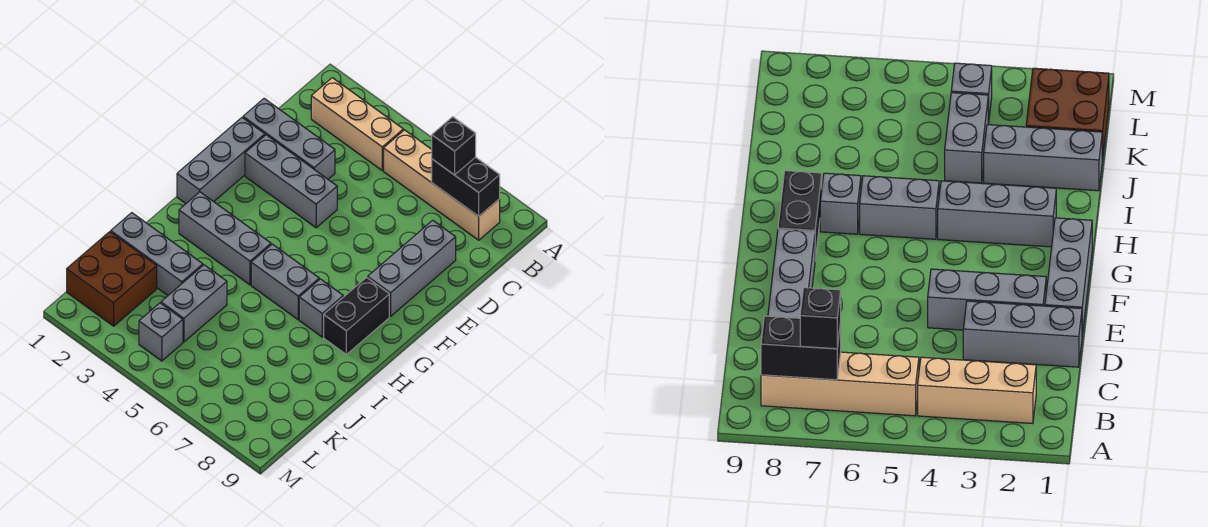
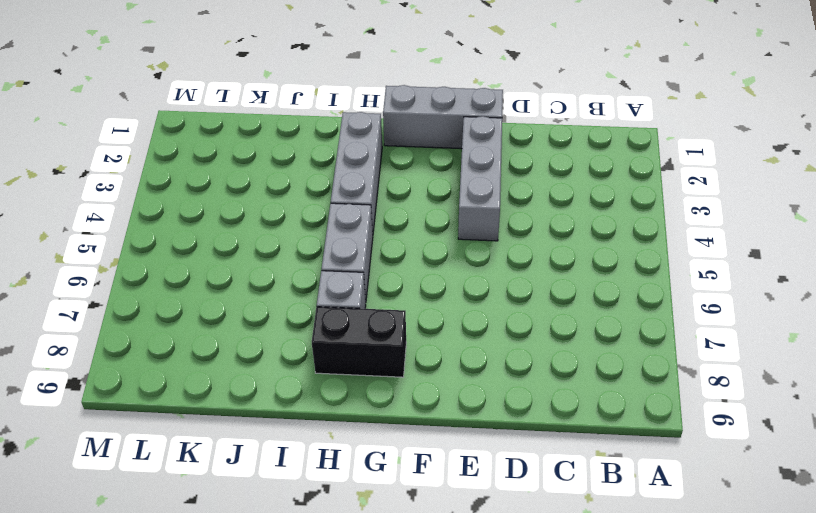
none -> tan brick B2:B4 level 1
none -> tan brick B5:B8 level 1
none -> grey brick D1:D3 level 1

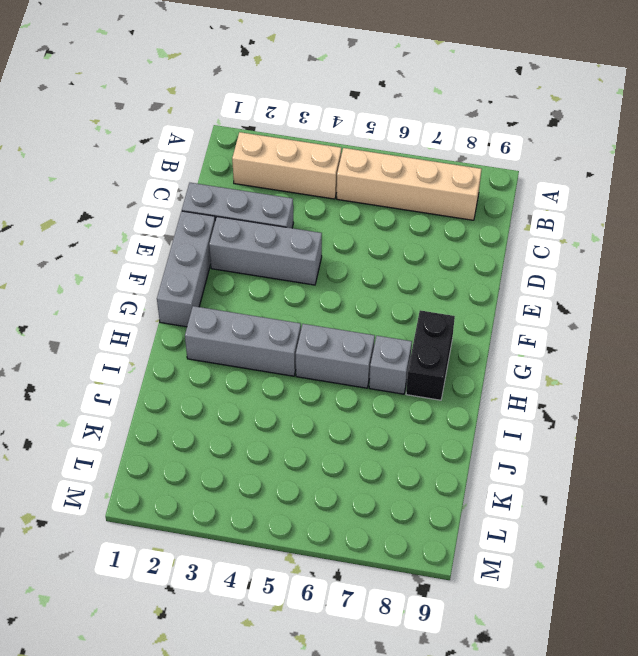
none -> grey brick D8:F8 level 1
none -> grey brick J1:J3 level 1
none -> grey brick J4:K4 level 1

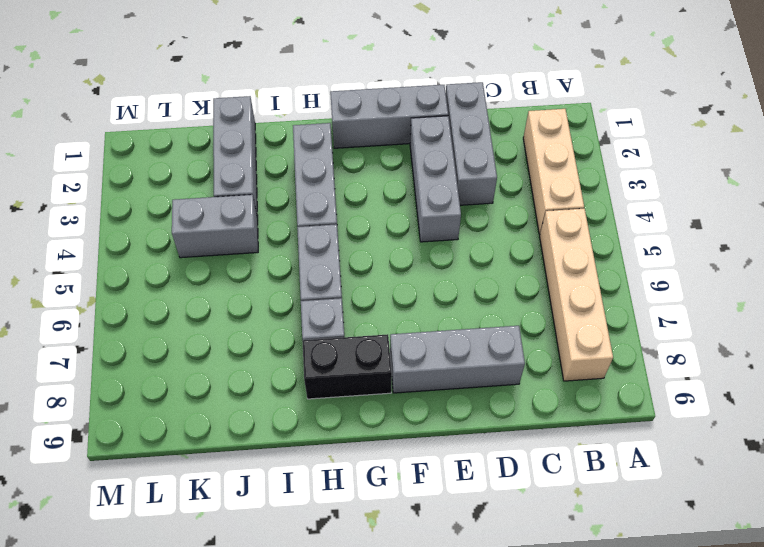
none -> brown brick K1:L2 level 1
none -> grey brick L4 level 1
none -> black brick B7:B8 level 2

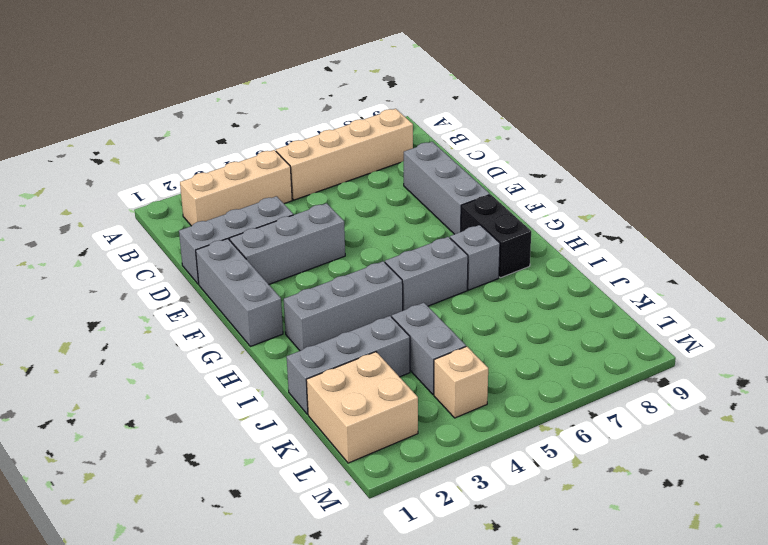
tan brick K1:L2 level 1 -> brown brick K1:L2 level 1
tan brick L4 level 1 -> grey brick L4 level 1
none -> black brick B7:B8 level 2
none -> black brick B7 level 3

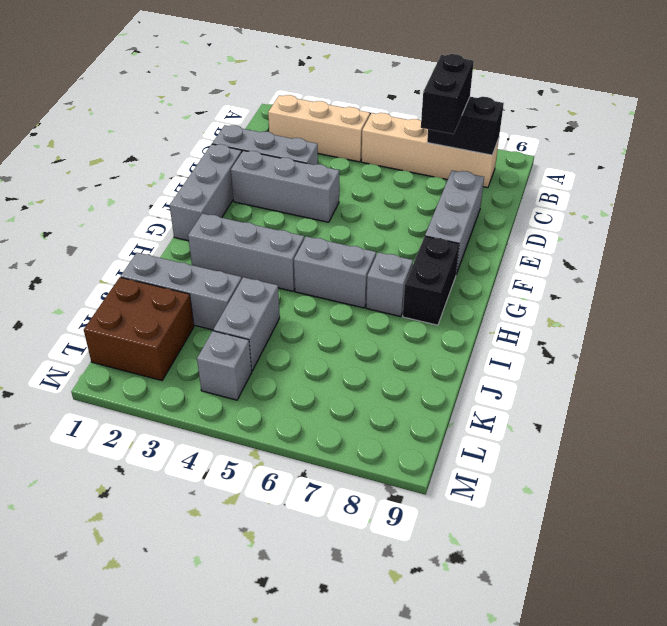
black brick B7:C7 level 3 -> black brick B7 level 3

